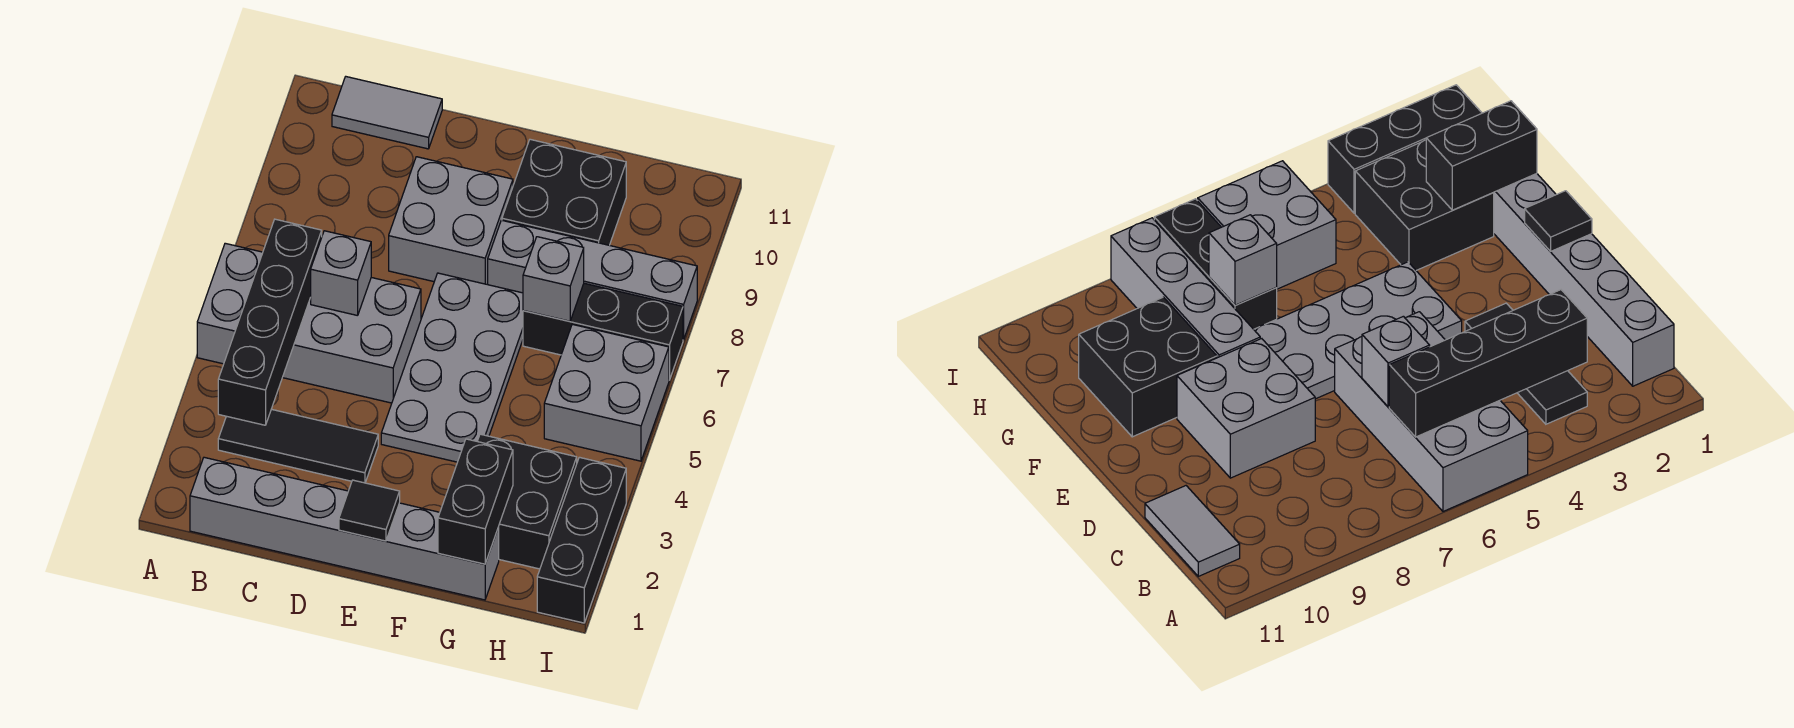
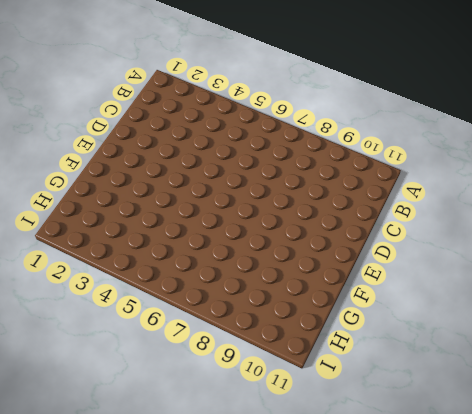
none -> grey brick A5:D6 level 1
none -> grey brick B1:G1 level 1
none -> black tile B3:D3 level 1

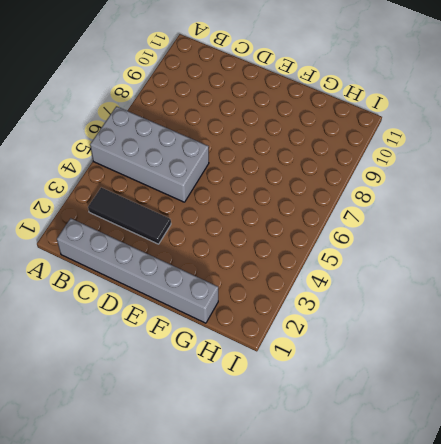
none -> grey tile B11:C11 level 1
none -> grey brick D8:E9 level 1
none -> grey plate E4:F7 level 1

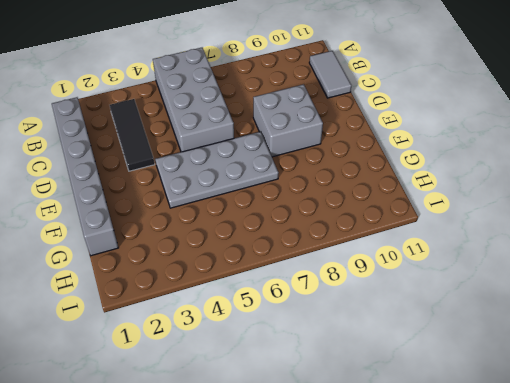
none -> grey brick F8:I8 level 1
none -> black brick F9:G10 level 1
none -> black brick G2:H3 level 1

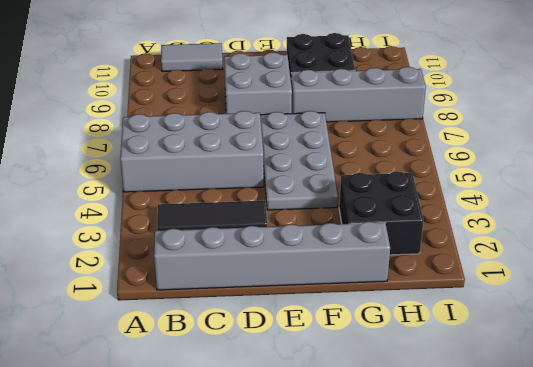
none -> black brick G7:I7 level 1
none -> grey brick H5:I6 level 1
none -> black brick I1:I3 level 1

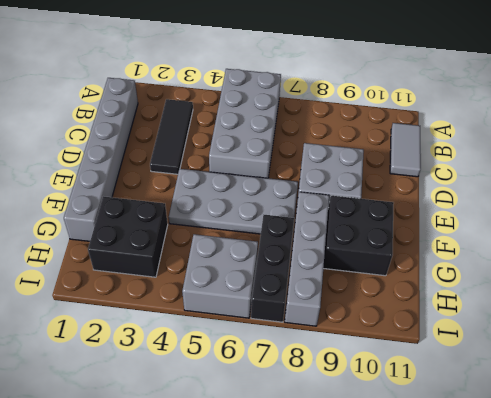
none -> black brick I1:I3 level 1
none -> black brick B3:B6 level 2
none -> grey brick C6 level 2

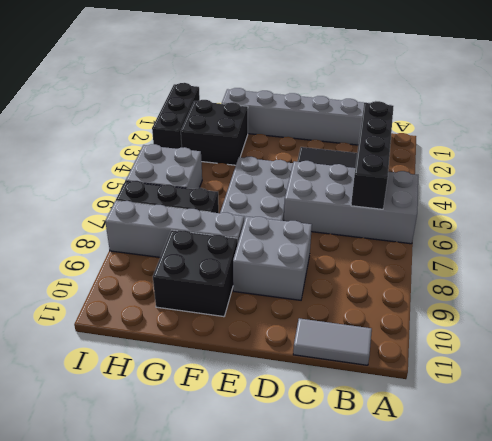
none -> grey brick C6 level 2
none -> black tile E1 level 2
none -> black brick G1:G2 level 2

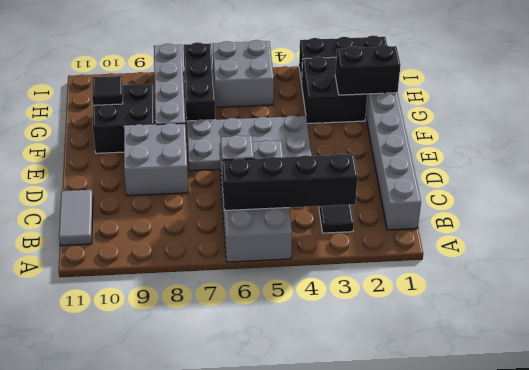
black tile G10 level 2 -> black tile E1 level 2
none -> grey brick G7 level 2

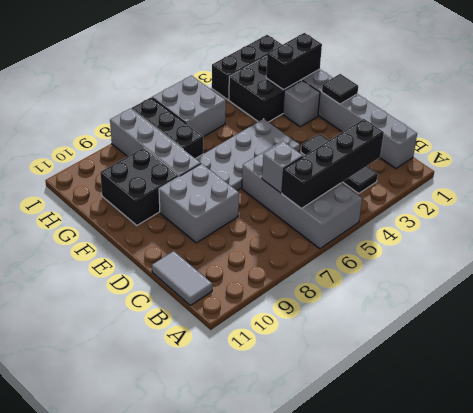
grey brick F2 level 1 -> grey brick G7 level 2

